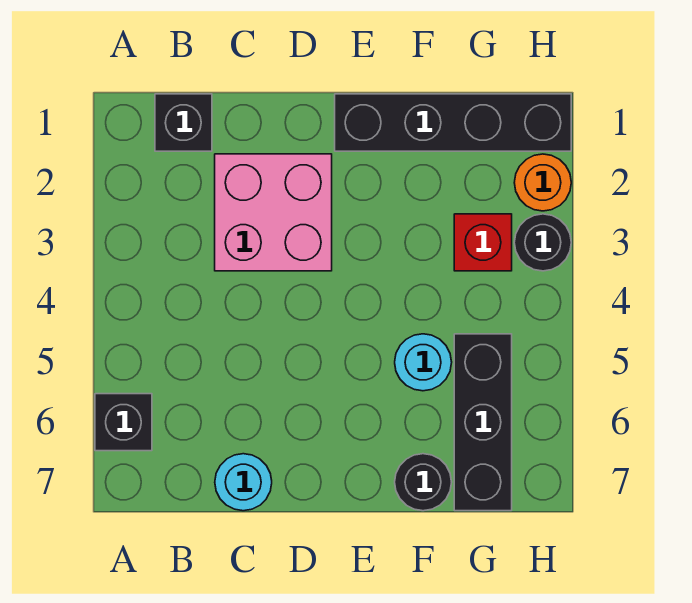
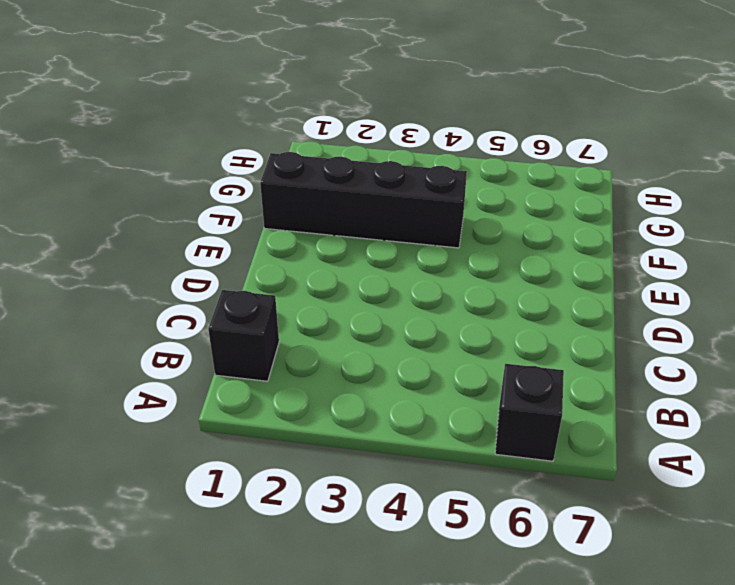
black brick F1:F4 level 1 -> black brick E1:H1 level 1
none -> pink brick C2:D3 level 1
none -> cyan round brick C7 level 1

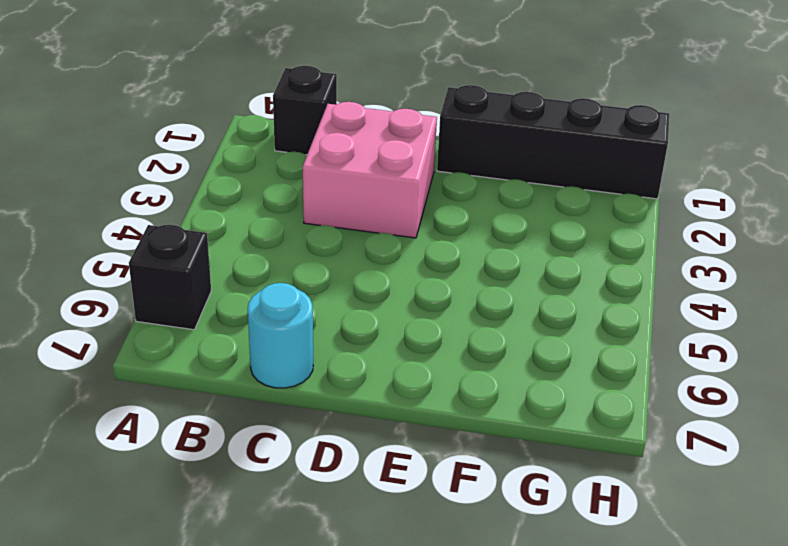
none -> cyan round brick F5 level 1
none -> black round brick F7 level 1

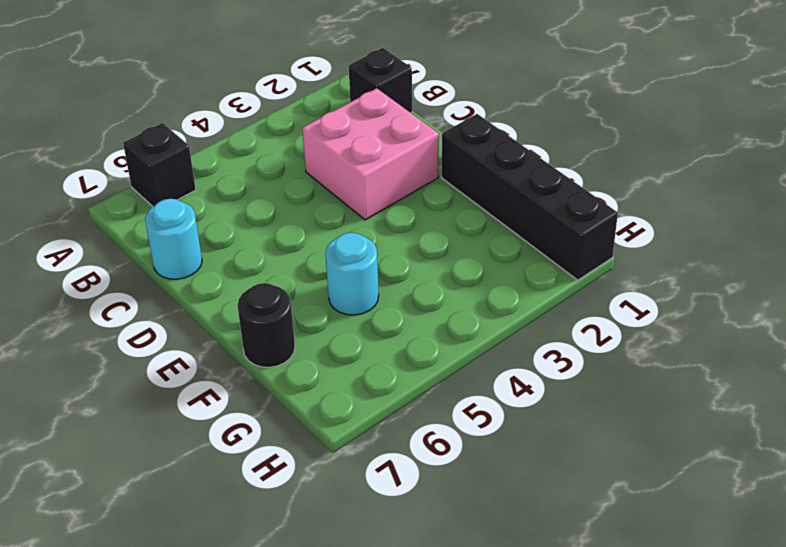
none -> red brick G3 level 1
none -> black brick G5:G7 level 1

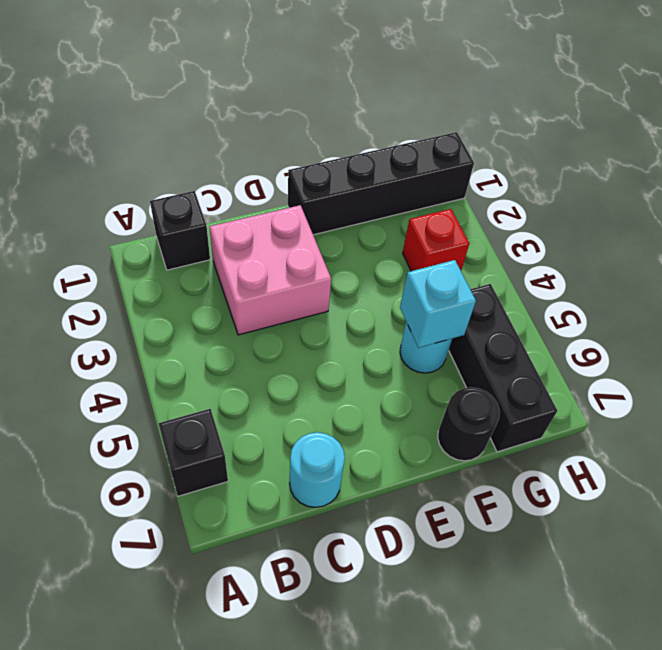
cyan brick F5 level 2 -> none
none -> orange round brick H2 level 1
none -> black round brick H3 level 1

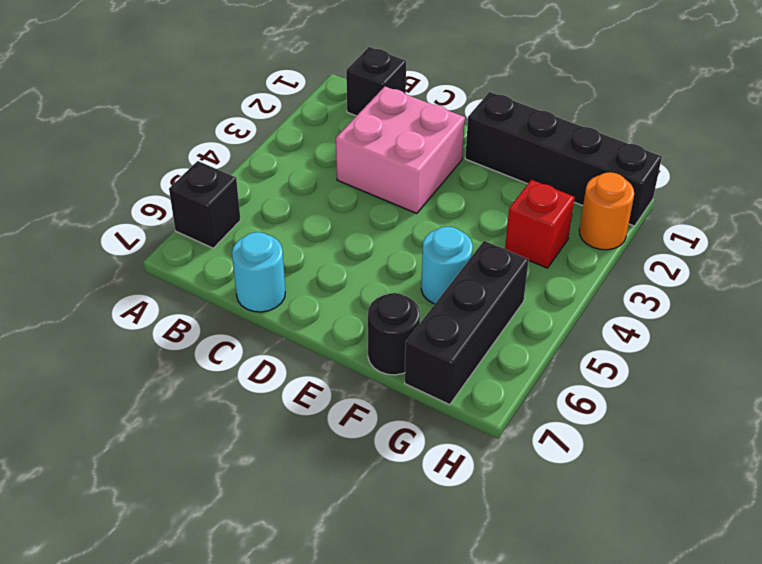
none -> black round brick H3 level 1

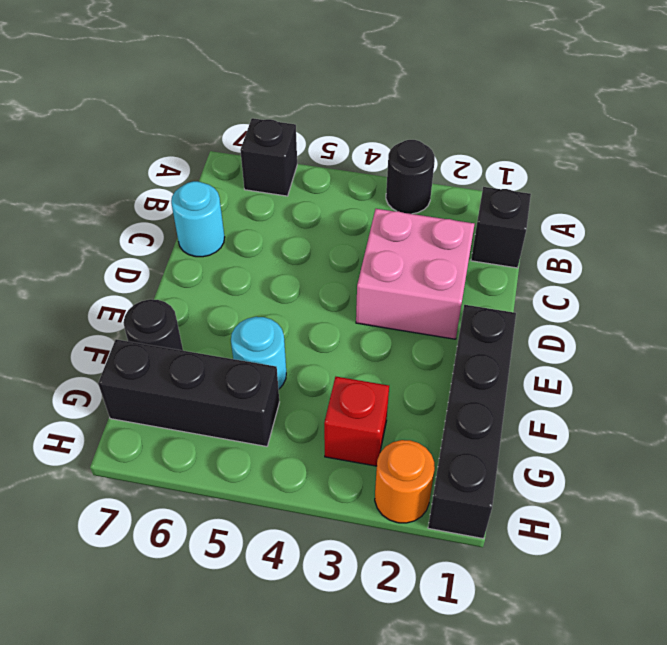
black round brick A3 level 1 -> black round brick H3 level 1

